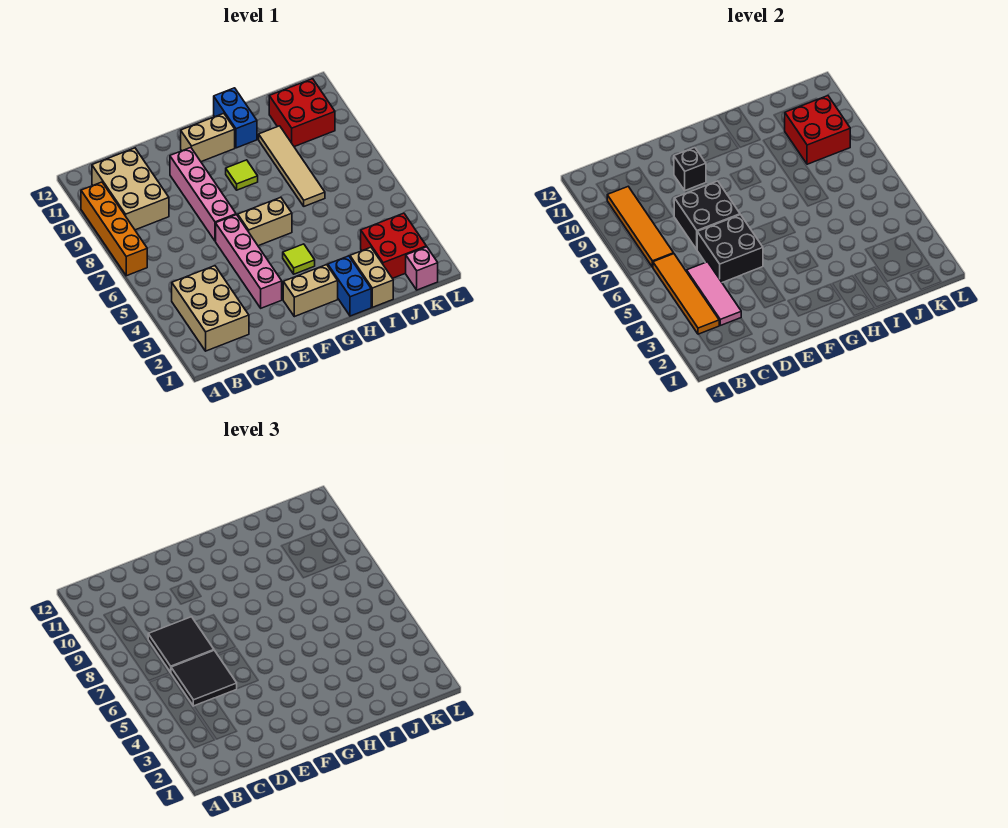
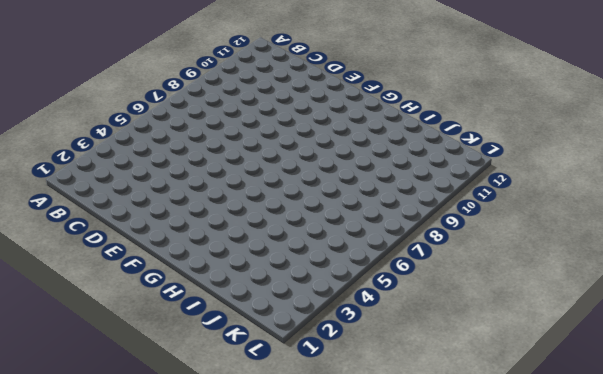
none -> orange brick A7:A10 level 1
none -> tan brick B2:C4 level 1
none -> tan brick B9:C11 level 1

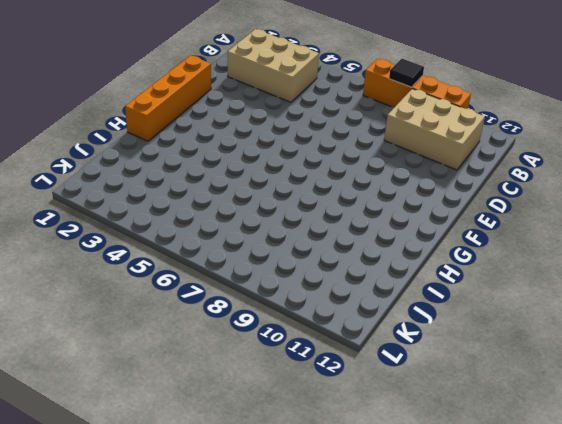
black tile A8 level 2 -> none
orange brick E1:H1 level 1 -> blue brick H1:H2 level 1
none -> pink brick E3:E6 level 1
none -> pink brick E7:E10 level 1
none -> tan brick F2:G2 level 1

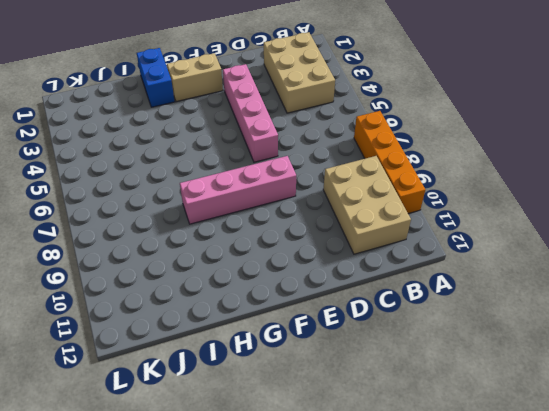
pink brick E8:H8 level 1 -> pink brick E7:E10 level 1
none -> tan brick F6:G6 level 1
none -> tan brick F11:G11 level 1
none -> lime tile G4 level 1

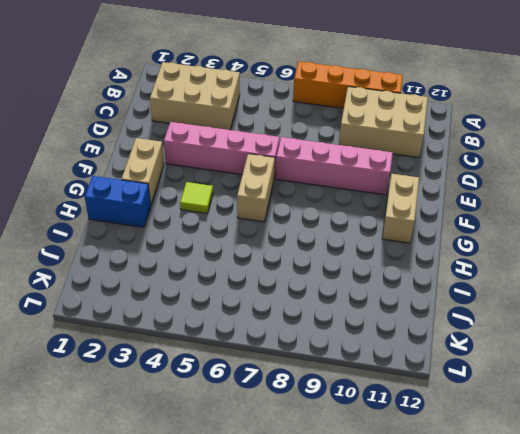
none -> lime tile G9 level 1
none -> blue brick H11:H12 level 1
none -> tan brick I1:I2 level 1

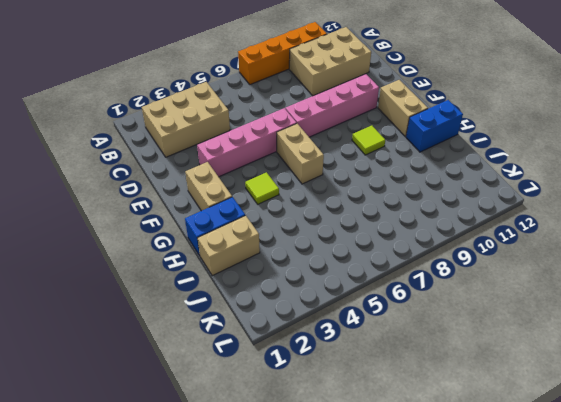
none -> tan tile I7:I10 level 1
none -> red brick J2:K3 level 1
none -> red brick J10:K11 level 1

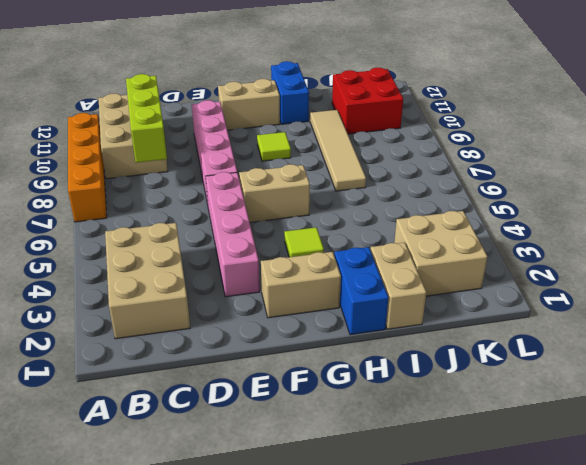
lime brick C8:C10 level 2 -> none
tan brick J2:K3 level 1 -> red brick J2:K3 level 1
none -> pink brick K1 level 1
none -> orange tile B3:B6 level 2
none -> orange tile B7:B10 level 2

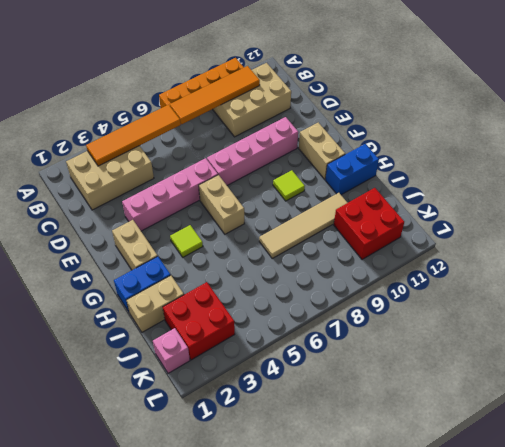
none -> pink tile C3:C5 level 2
none -> black brick D5:E6 level 2
none -> black brick D7:E8 level 2

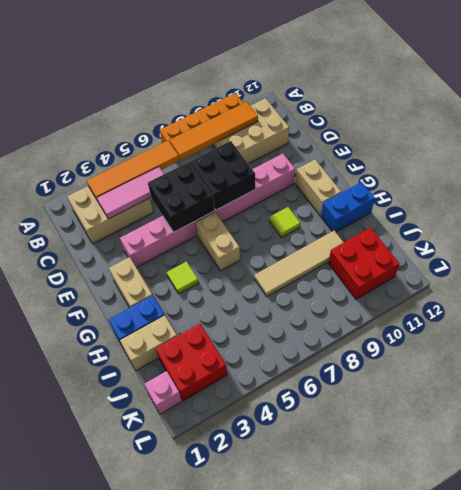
none -> black brick E10 level 2
none -> red brick J9:K10 level 2
none -> black tile C5:D6 level 3

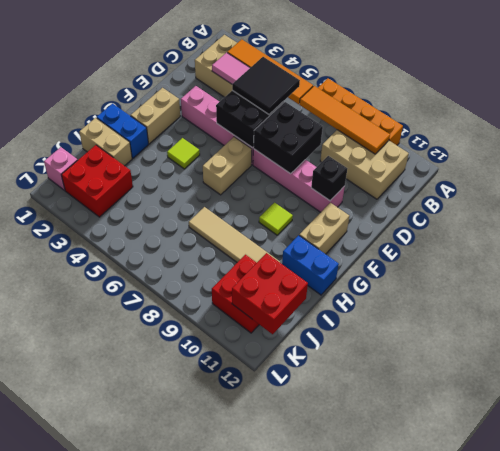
red brick J11:K12 level 2 -> red brick J9:K10 level 2
none -> black tile C7:D8 level 3

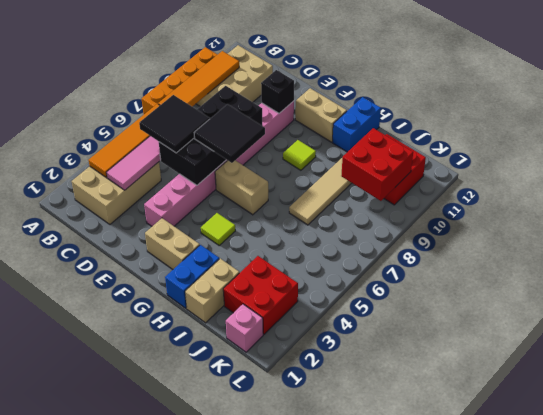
black tile E6:F7 level 3 -> black tile C7:D8 level 3

